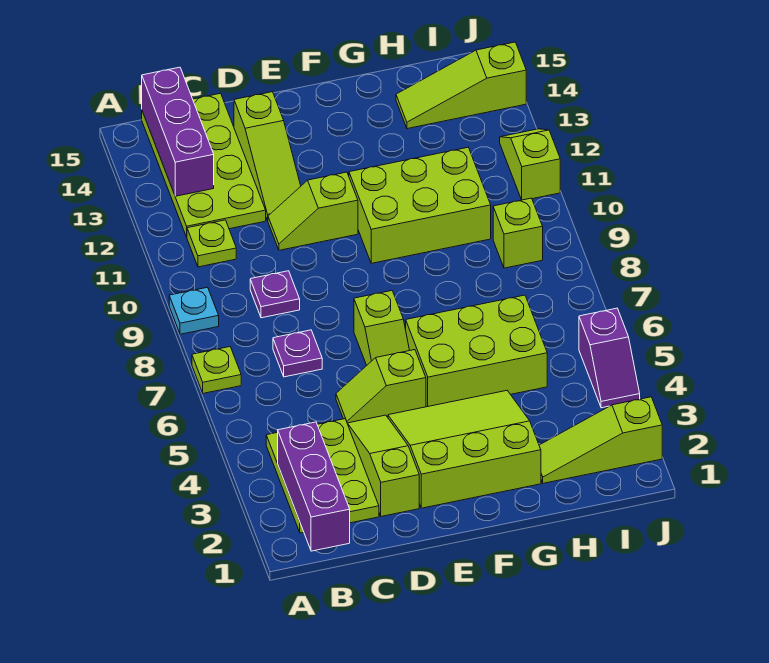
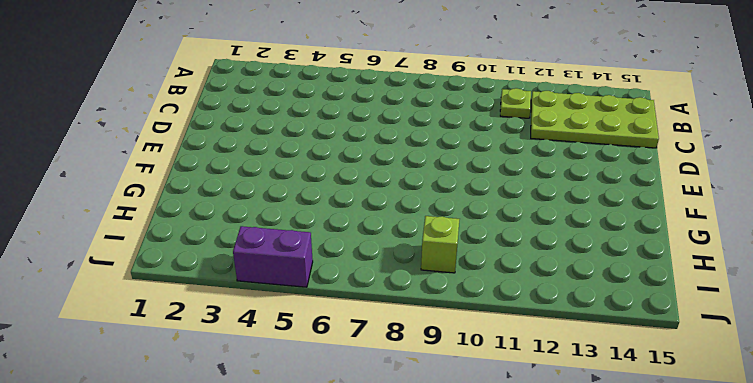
purple brick J4:J5 level 1 -> purple slope J4:J5 level 1 top 5
none -> lime plate A7 level 1
none -> cyan plate A9 level 1
none -> lime plate B2:C4 level 1

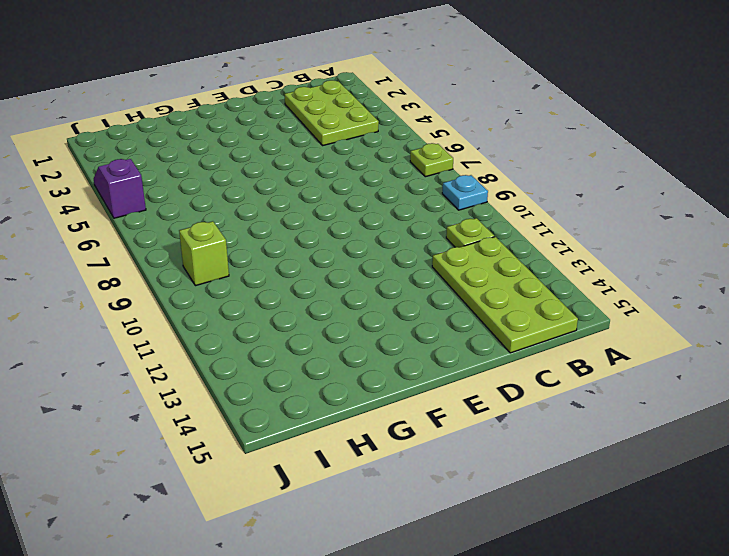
none -> purple plate C7 level 1
none -> purple plate C9 level 1
none -> lime slope D2:D4 level 1 top 2

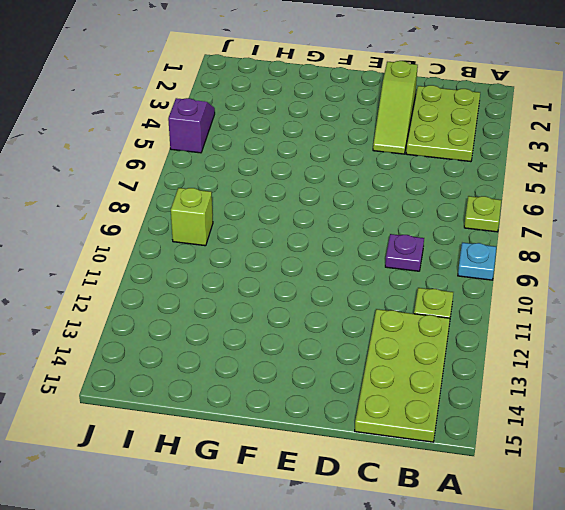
none -> purple plate C7 level 1
none -> lime slope D5:E5 level 1 top E
none -> lime slope D11:E11 level 1 top E

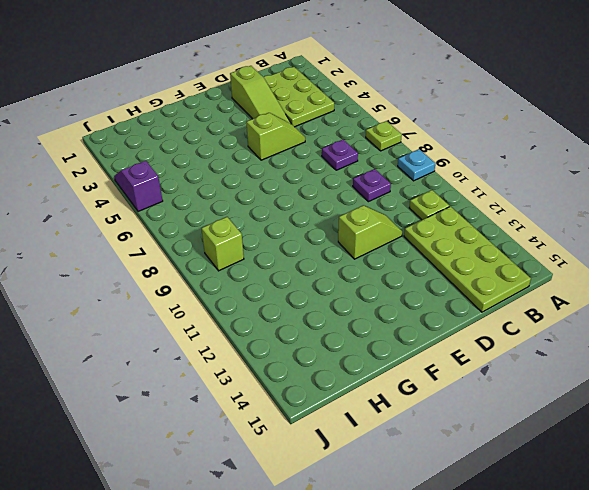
none -> lime slope D12:D14 level 1 top 14
none -> lime slope E2:G4 level 1 top 2
none -> lime slope E6:E7 level 1 top 7

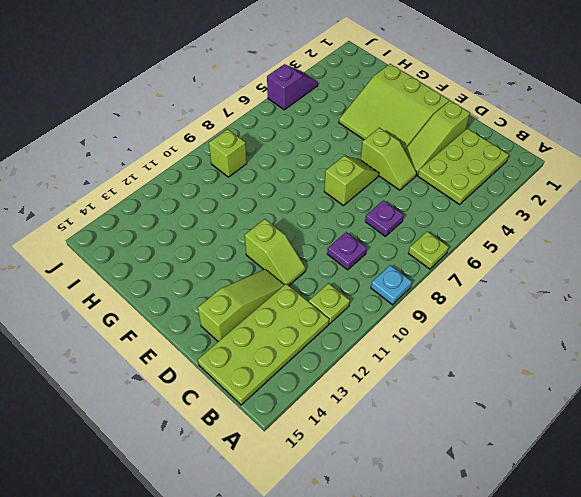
none -> lime brick F5:H6 level 1
none -> lime brick F10:H11 level 1
none -> lime slope H2:J2 level 1 top J

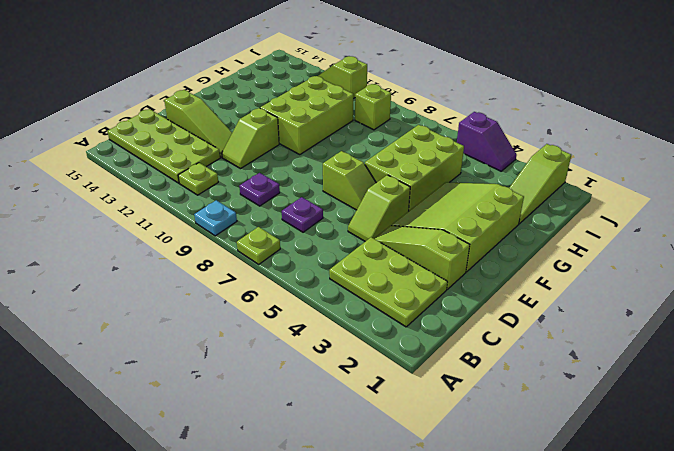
none -> lime slope H14:J14 level 1 top J
none -> purple brick B1:B3 level 2
none -> purple brick B13:B15 level 2

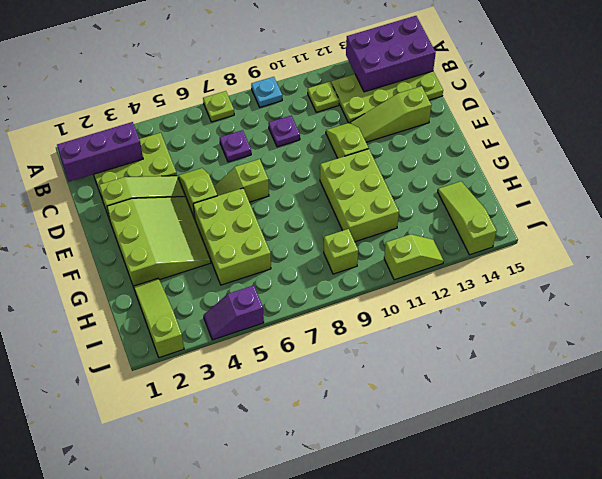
purple brick A13:B15 level 2 -> purple brick B13:B15 level 2

